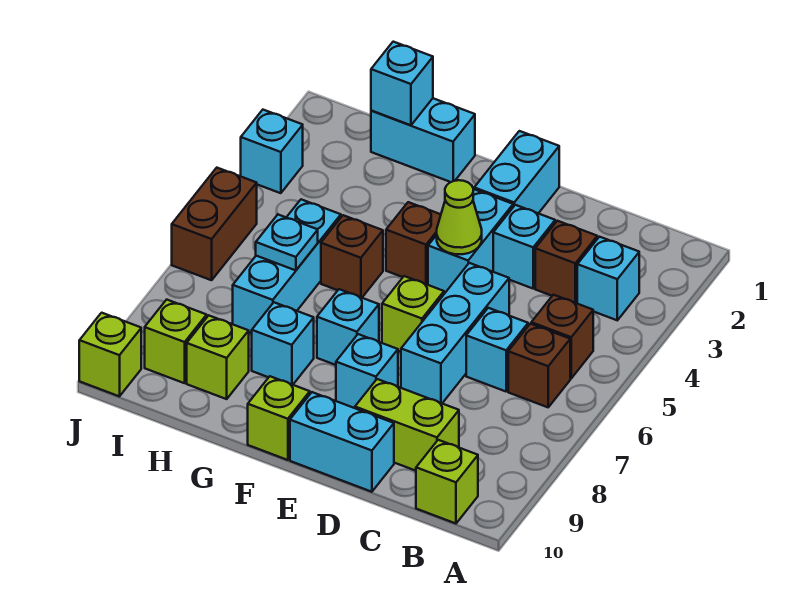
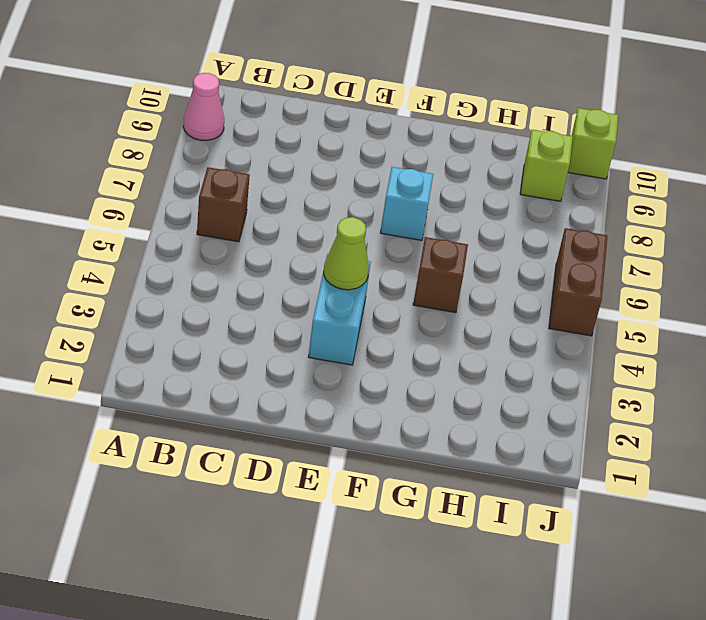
pink cone A9 level 1 -> none
none -> cyan brick B3 level 1
none -> brown brick B5 level 1
none -> lime brick B10 level 1

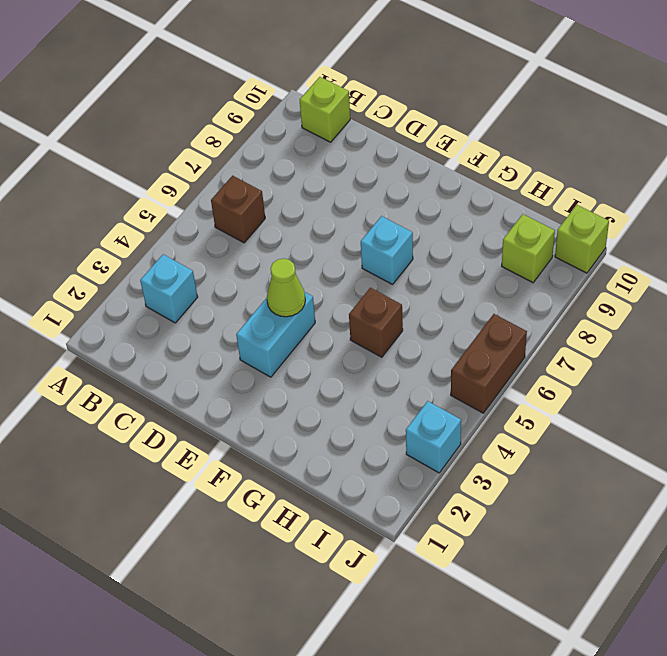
none -> brown brick B5 level 1
none -> brown brick C3 level 1
none -> cyan brick C6 level 1

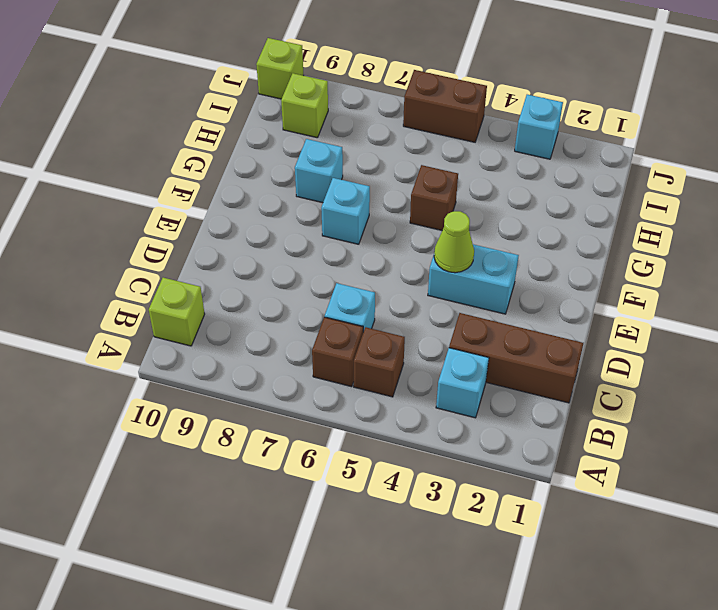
brown brick C1:C3 level 1 -> brown brick C3 level 1
none -> lime brick C9:D9 level 1
none -> cyan brick D3 level 1
none -> cyan brick D5:D7 level 1

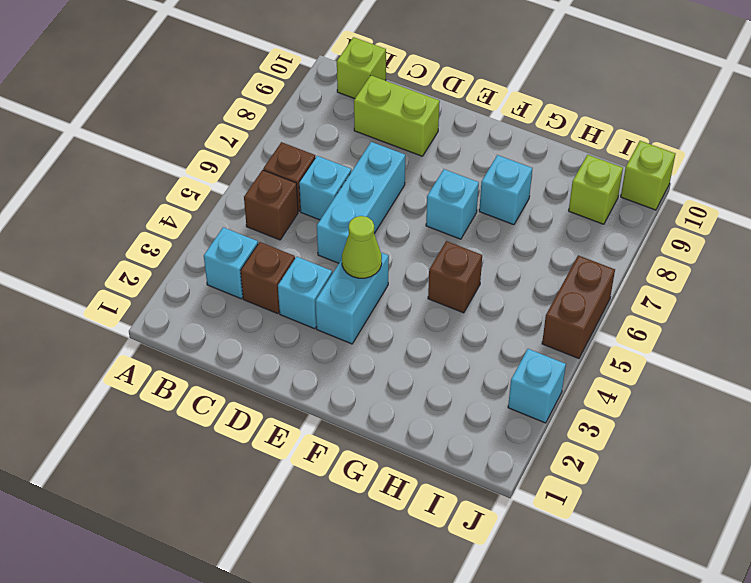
none -> cyan brick D10:E10 level 1
none -> cyan brick E1:E2 level 1
none -> lime brick E6 level 1

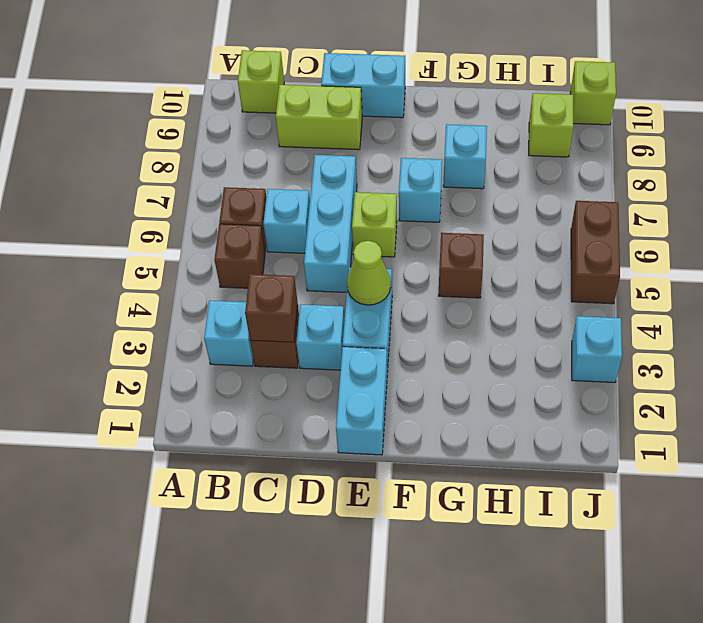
brown brick C3 level 2 -> brown brick F4 level 1
none -> cyan brick E8 level 1
none -> lime brick F10 level 1
none -> cyan brick G1:H1 level 1

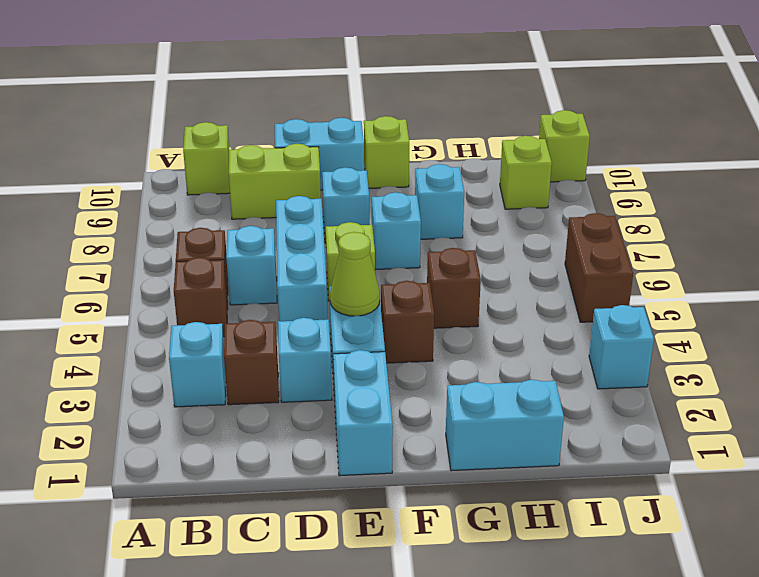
none -> cyan brick H5:H7 level 1
none -> lime brick H9 level 1
none -> cyan brick H1 level 2

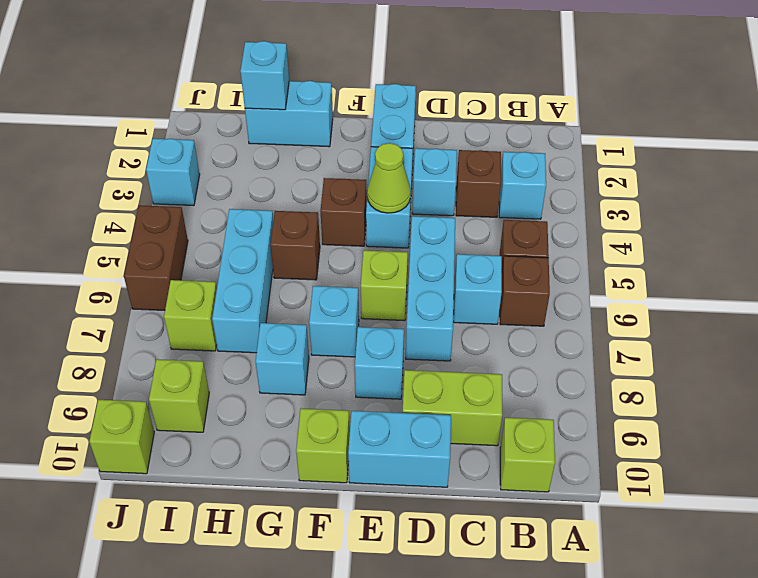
lime brick I7 level 1 -> lime brick H9 level 1
none -> cyan plate H6 level 2

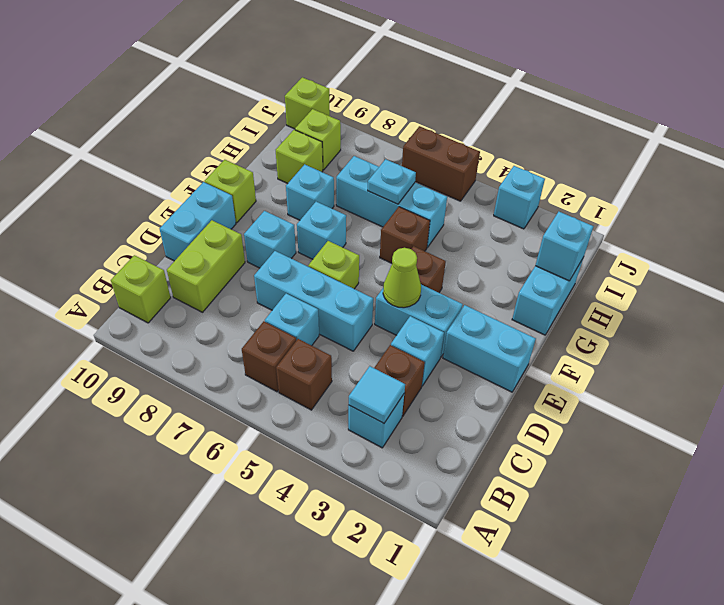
cyan tile B3 level 2 -> none

